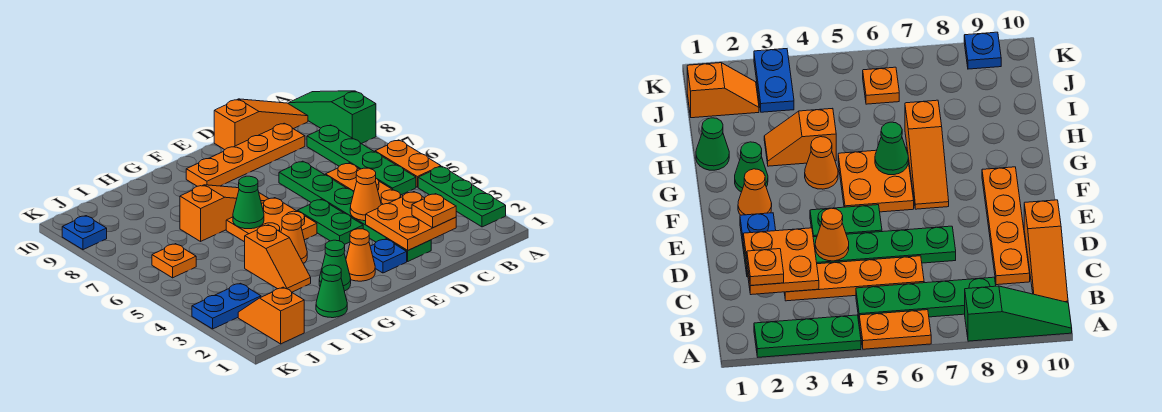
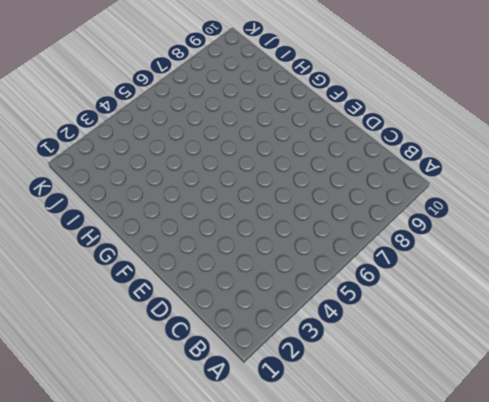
none -> green plate A2:A4 level 1
none -> orange plate A5:A6 level 1
none -> green slope A8:A10 level 1 top 8

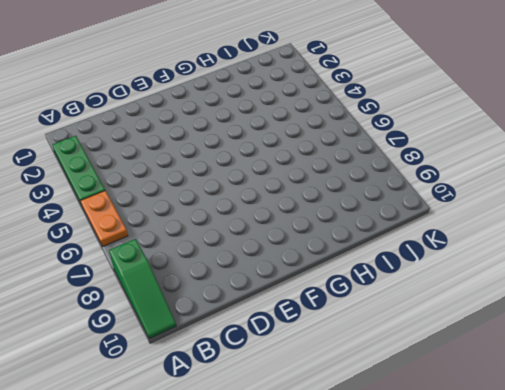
none -> green plate B5:B8 level 1
none -> orange slope B10:D10 level 1 top D
none -> orange plate C3:C6 level 1

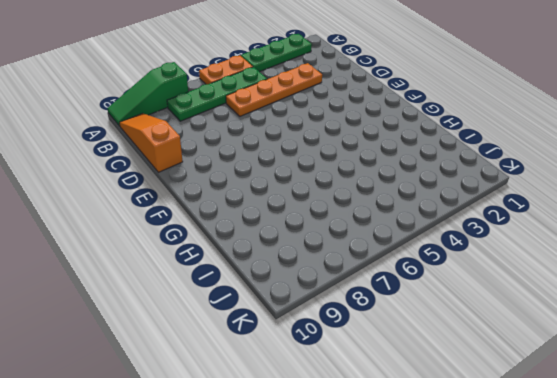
none -> orange plate C9:F9 level 1
none -> green plate D2:D7 level 1
none -> blue plate E2 level 1

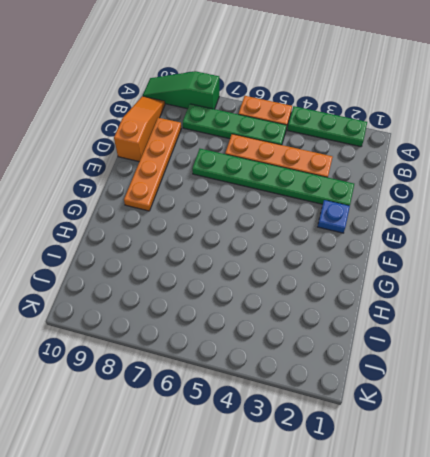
none -> green plate E4:E5 level 1
none -> orange cone F2 level 1
none -> orange plate F5:G6 level 1

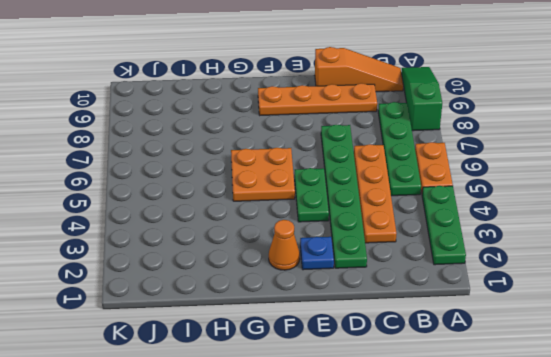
none -> orange slope F7:H7 level 1 top H
none -> green cone G2 level 1
none -> orange cone G4 level 1

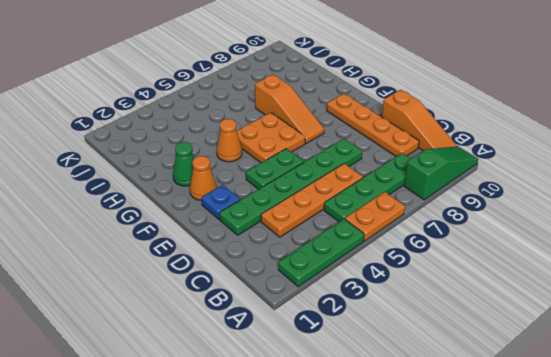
none -> green cone H1 level 1
none -> orange slope H3:H4 level 1 top 4
none -> orange slope J1:J2 level 1 top 1

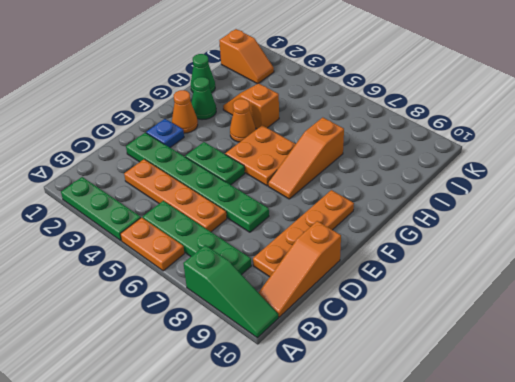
none -> blue plate J3:K3 level 1
none -> orange plate J6 level 1
none -> blue plate K9 level 1

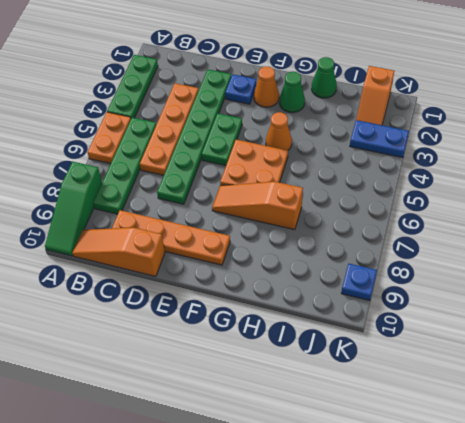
none -> orange slope H3:H4 level 1 top 4
none -> orange plate J6 level 1
none -> orange plate C2:D3 level 2

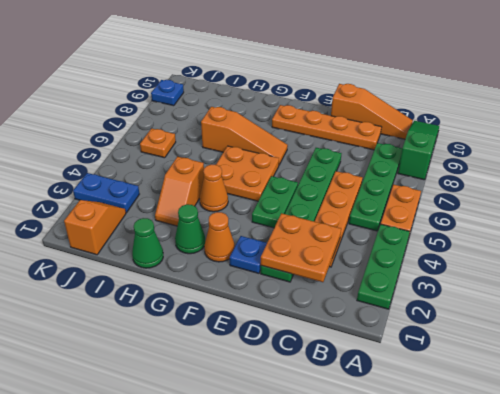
none -> orange cone D4 level 2
none -> green cone G6 level 2
none -> orange plate C2 level 3

